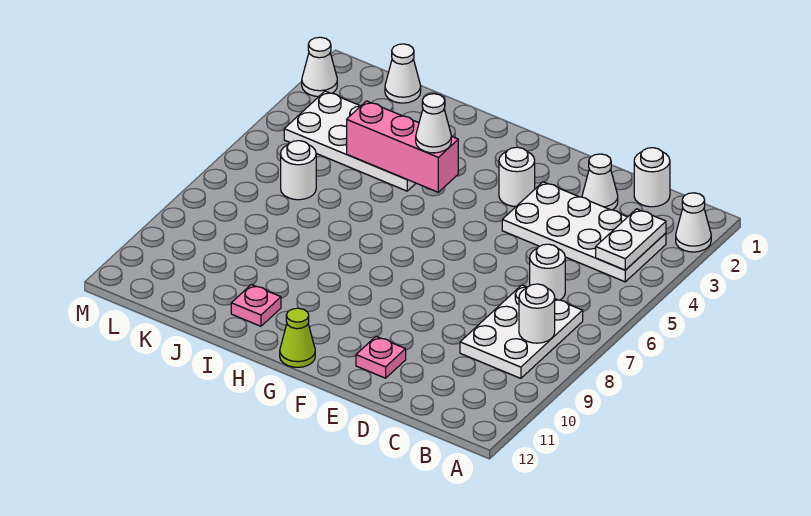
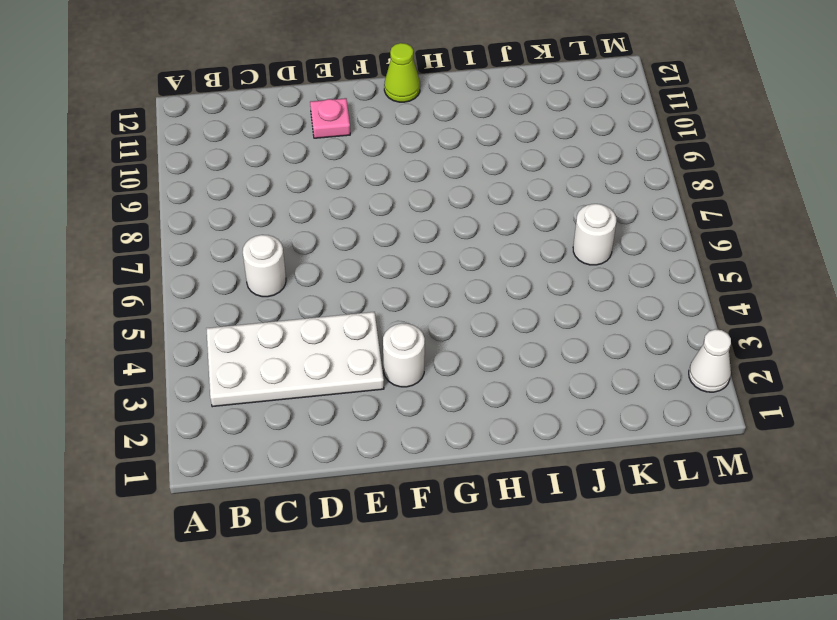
none -> white cone A2 level 1
none -> white plate B7:C9 level 1
none -> white round brick C1 level 1

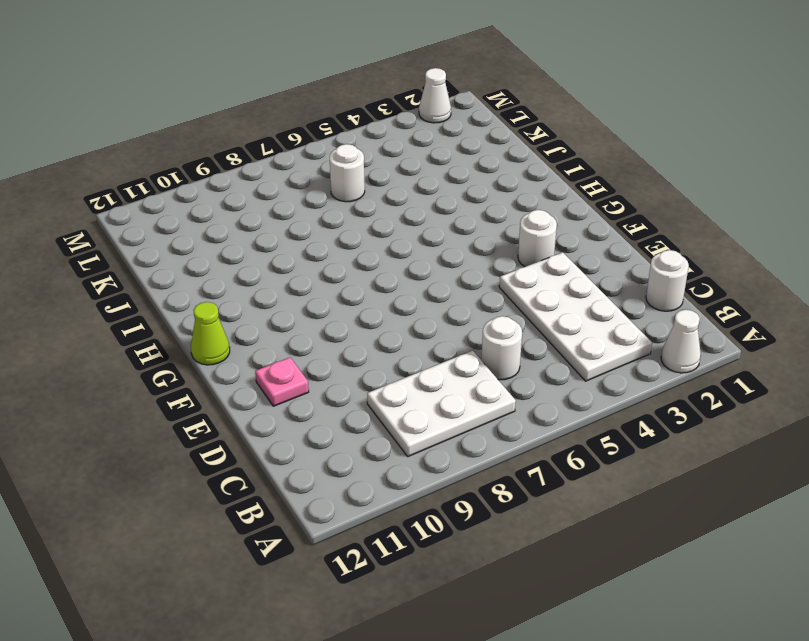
none -> white cone D2 level 1
none -> white plate I3:L4 level 1
none -> pink plate I11 level 1

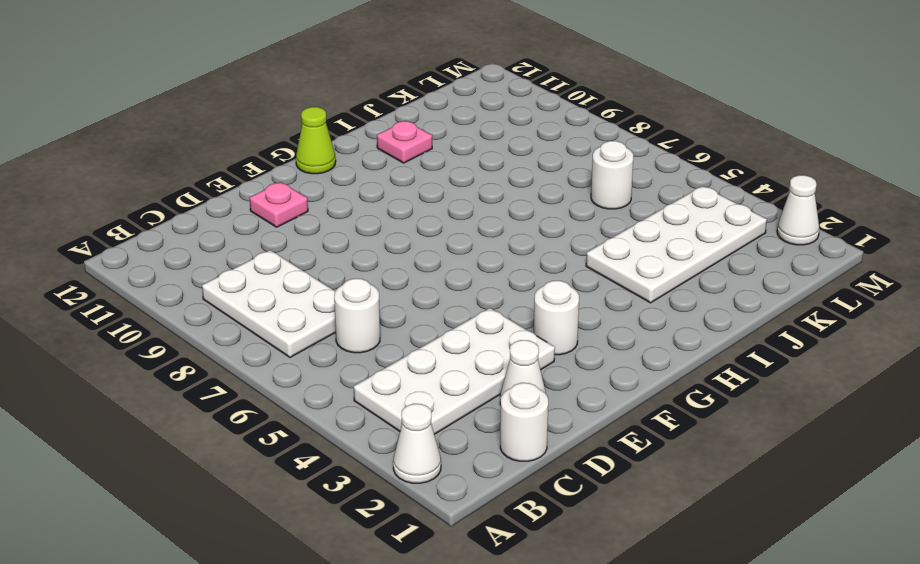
none -> white cone K1 level 1
none -> white plate B3:B4 level 2
none -> white round brick B8 level 2

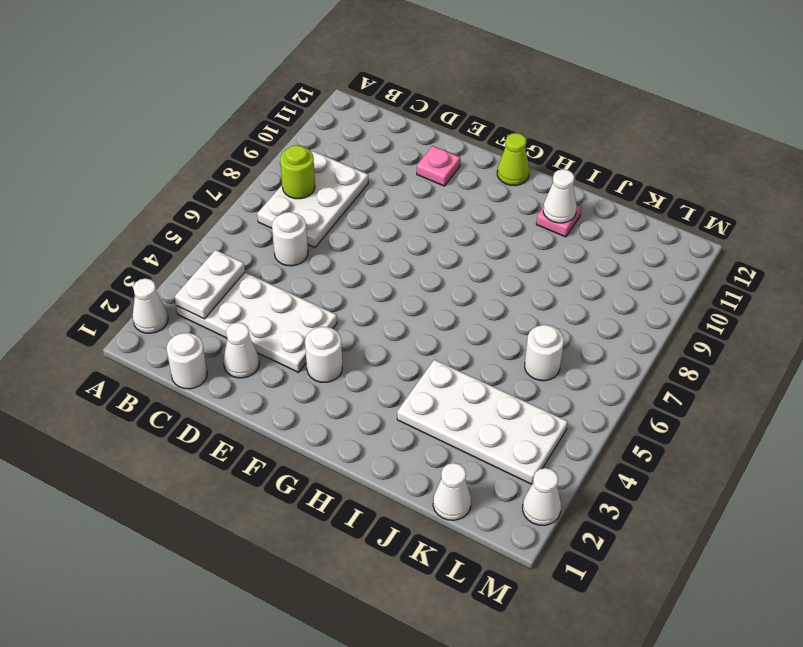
lime round brick B8 level 2 -> white round brick B8 level 2
white cone I11 level 2 -> white cone H4 level 3
none -> pink brick H4:J4 level 2

